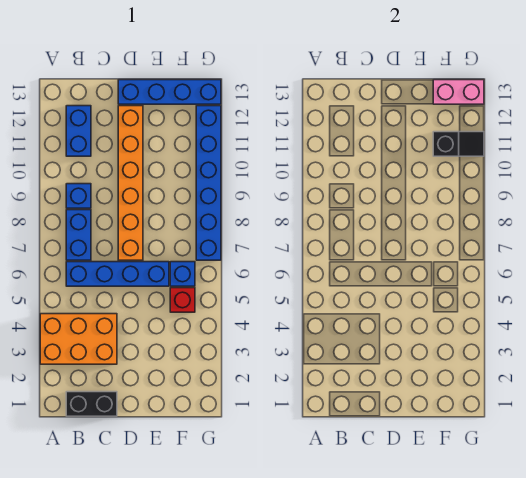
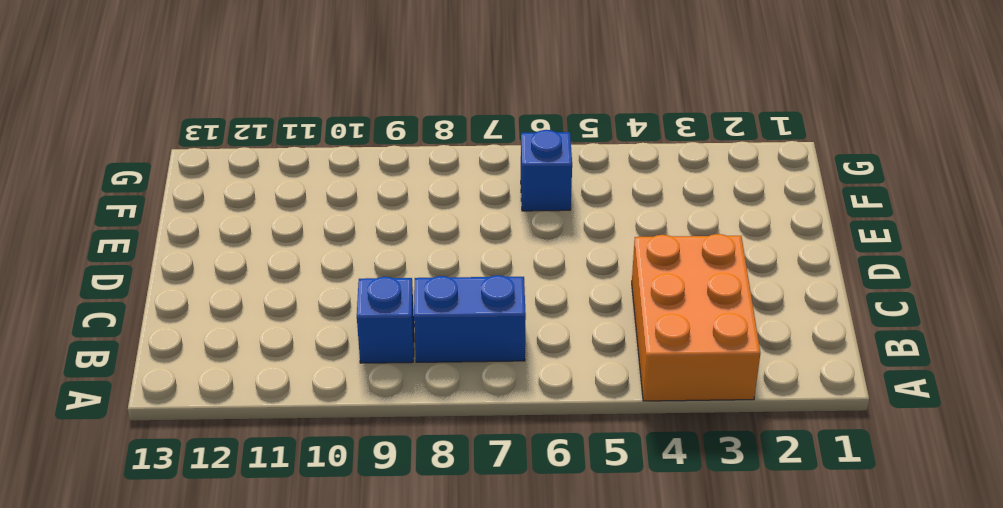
none -> black brick B1:C1 level 1
none -> blue brick B6:E6 level 1
none -> blue brick B11:B12 level 1

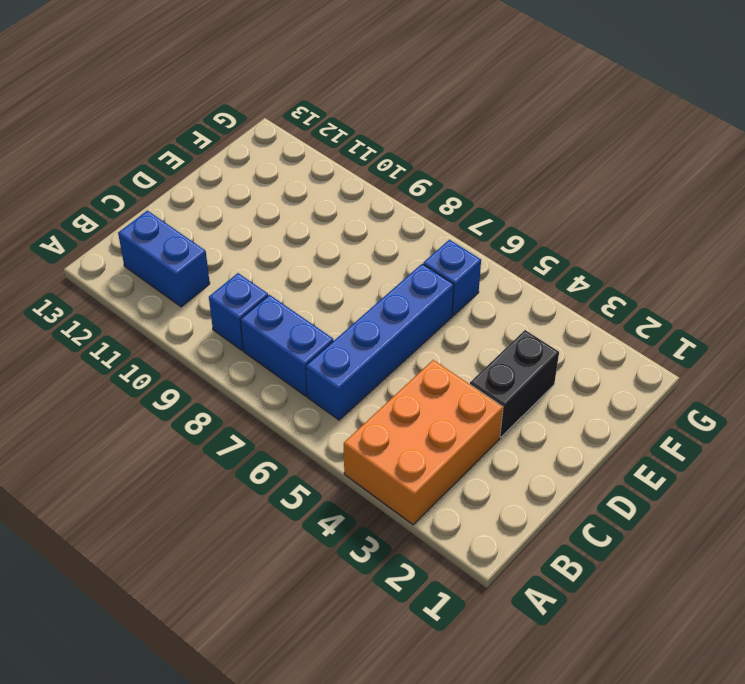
black brick D3:E3 level 1 -> black brick B1:C1 level 1
none -> orange brick D7:D12 level 1
none -> blue brick D13:G13 level 1
none -> red brick F5 level 1

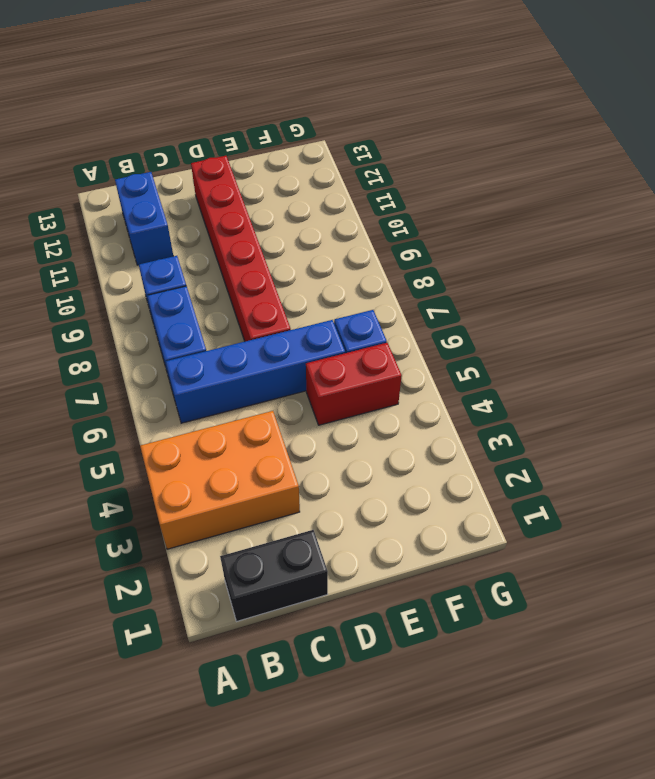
red brick D7:D12 level 1 -> orange brick D7:D12 level 1
red brick E5:F5 level 1 -> red brick F5 level 1
none -> blue brick D13:G13 level 1
none -> blue brick G7:G12 level 1
none -> black slope F11:G11 level 2 top F

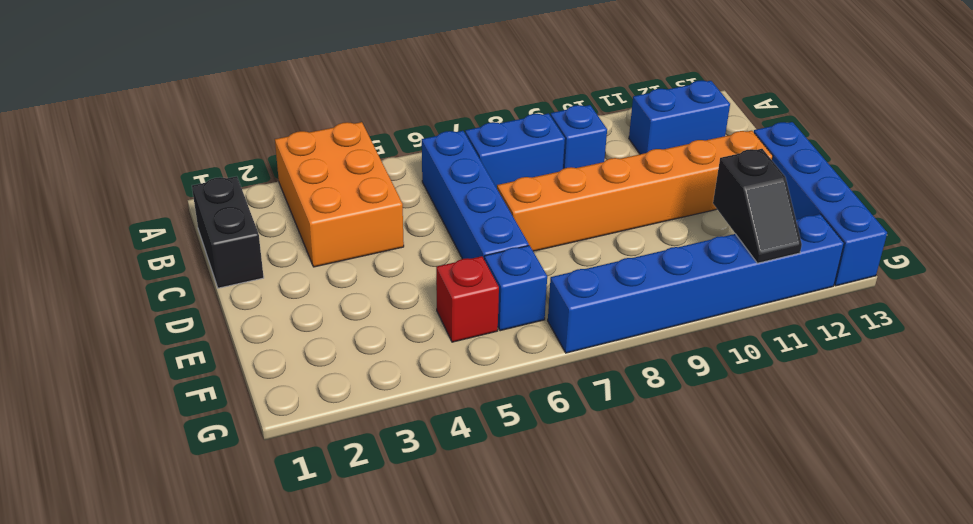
none -> pink brick F13:G13 level 2

